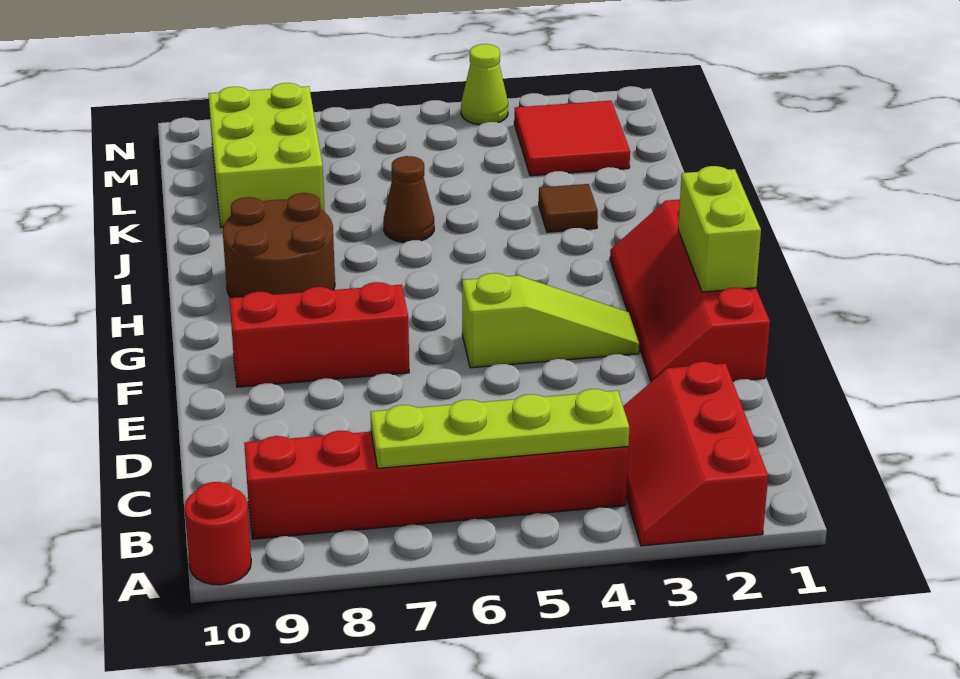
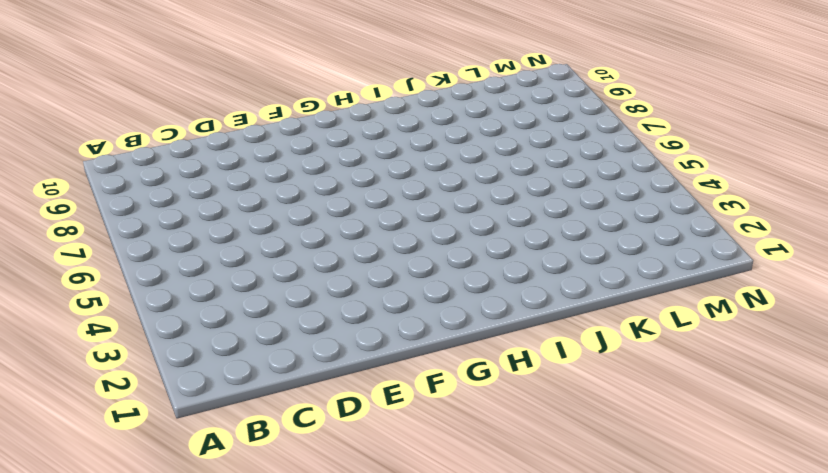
none -> red slope A2:C3 level 1 top 2
none -> red round brick A10 level 1
none -> red brick B4:B9 level 1

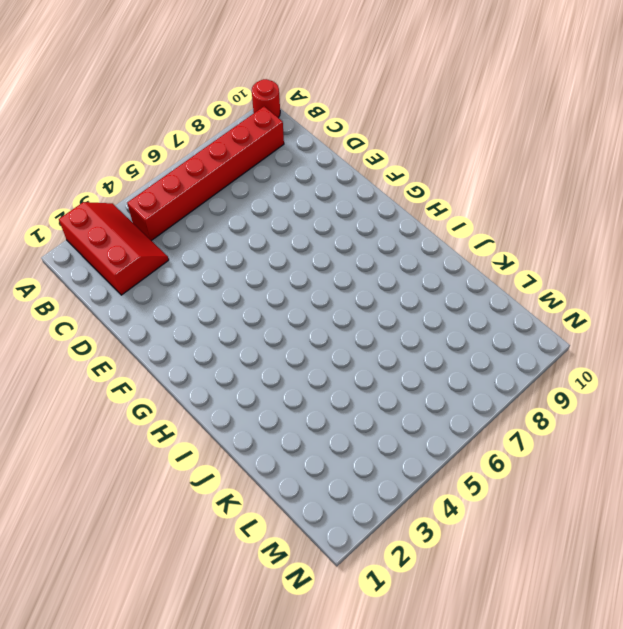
none -> red slope E1:H2 level 1 top 1
none -> lime slope F3:F5 level 1 top 5
none -> red brick F7:F9 level 1

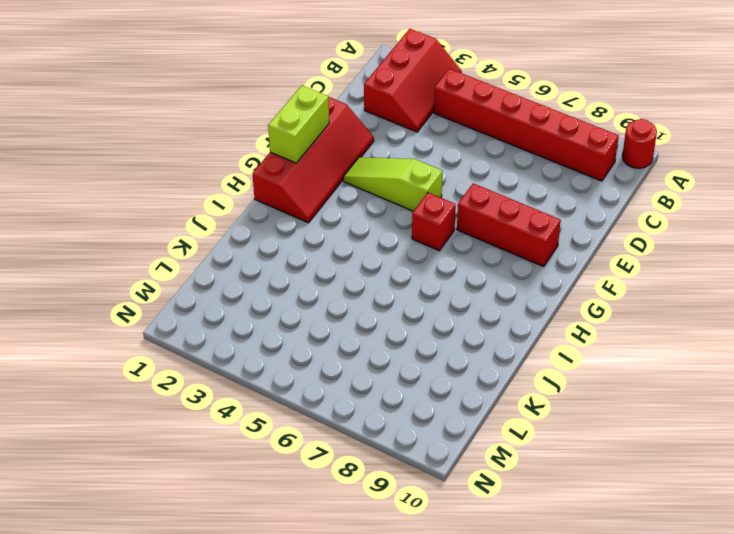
red brick G6 level 1 -> none
none -> brown round brick H8:I9 level 1
none -> brown tile J3 level 1
none -> brown cone J6 level 1

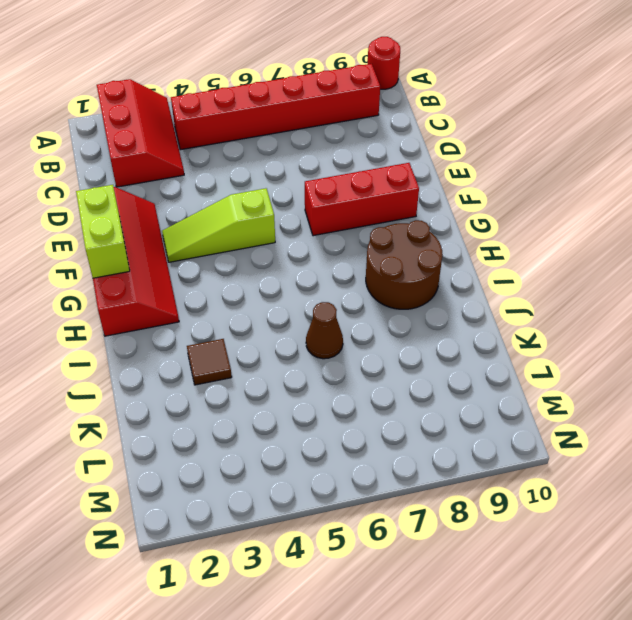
none -> lime brick K8:M9 level 1
none -> red tile L2:M3 level 1
none -> lime cone N4 level 1

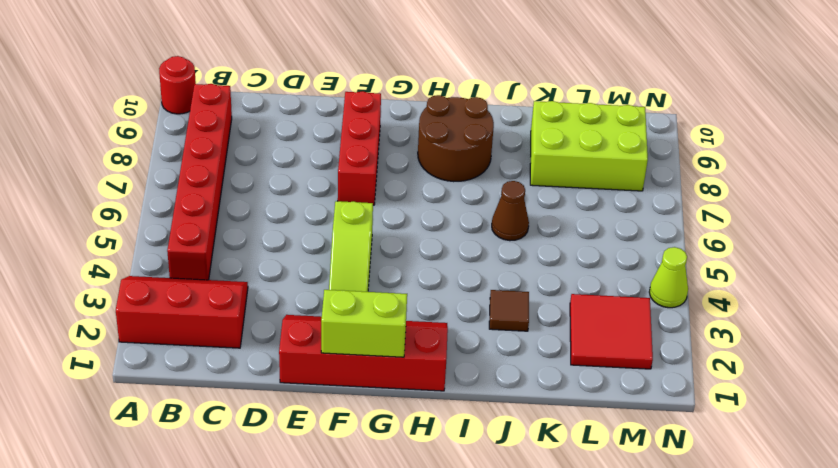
none -> lime plate B4:B7 level 2

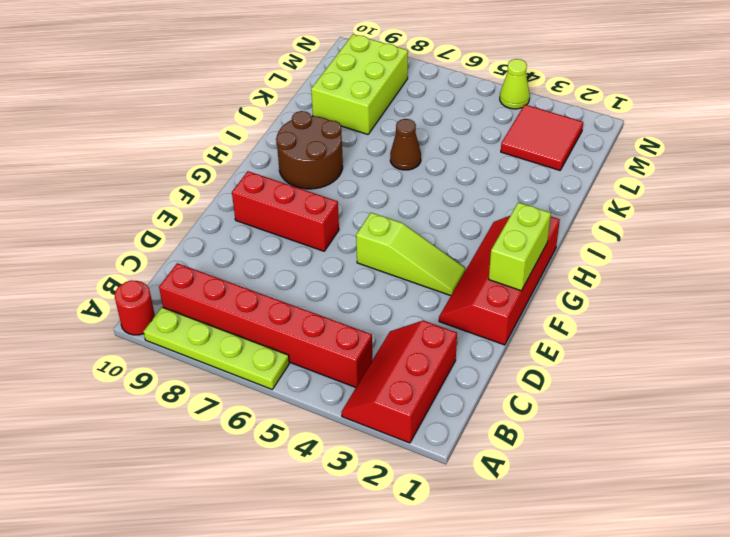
lime plate A6:A9 level 1 -> lime plate B4:B7 level 2
none -> brown tile J3 level 1

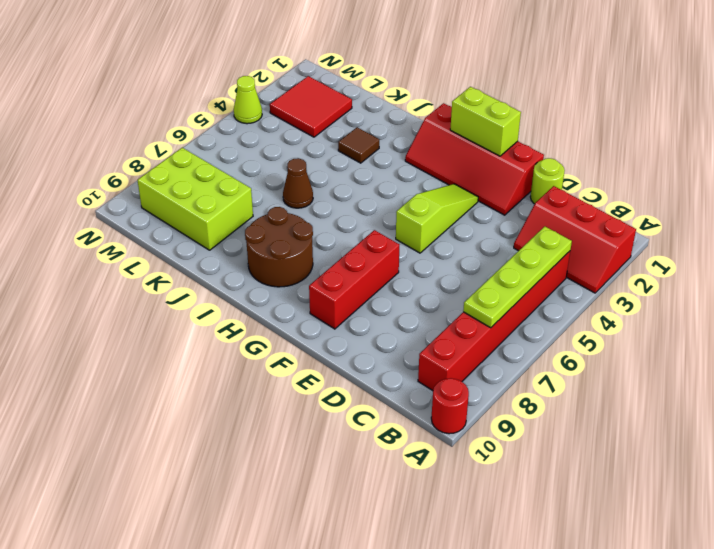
lime round brick D1 level 1 -> none

